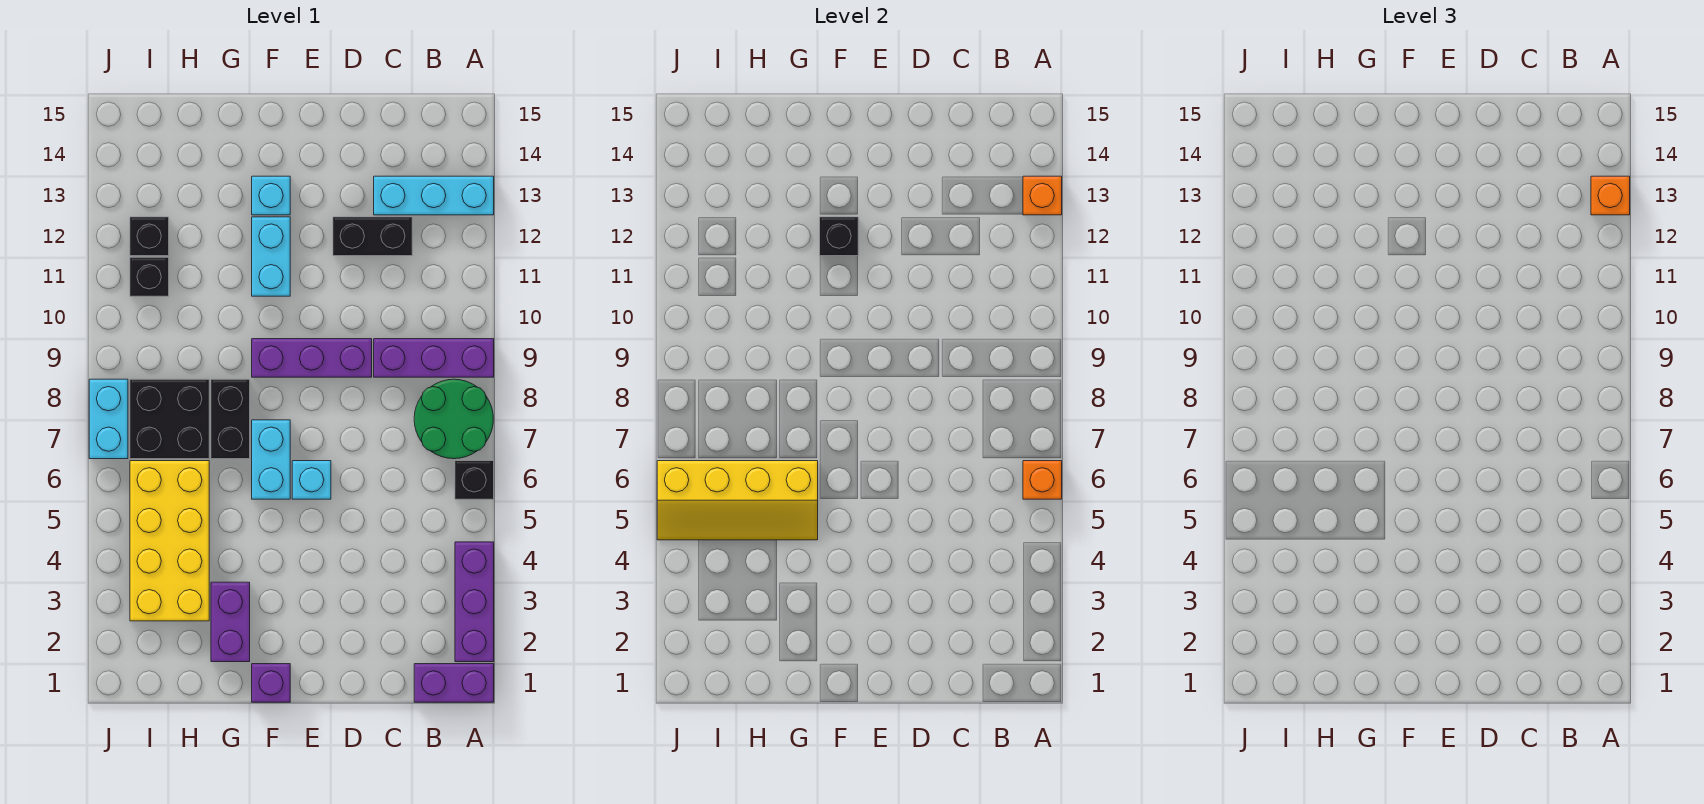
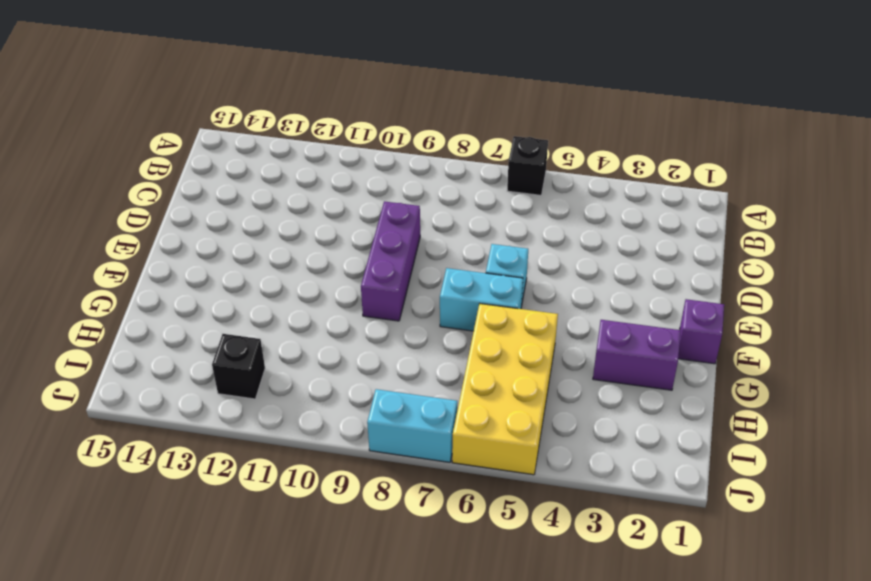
yellow brick G5:J6 level 1 -> yellow brick H3:I6 level 1
none -> purple brick A1:B1 level 1
none -> purple brick A2:A4 level 1
none -> green round brick A7:B8 level 1

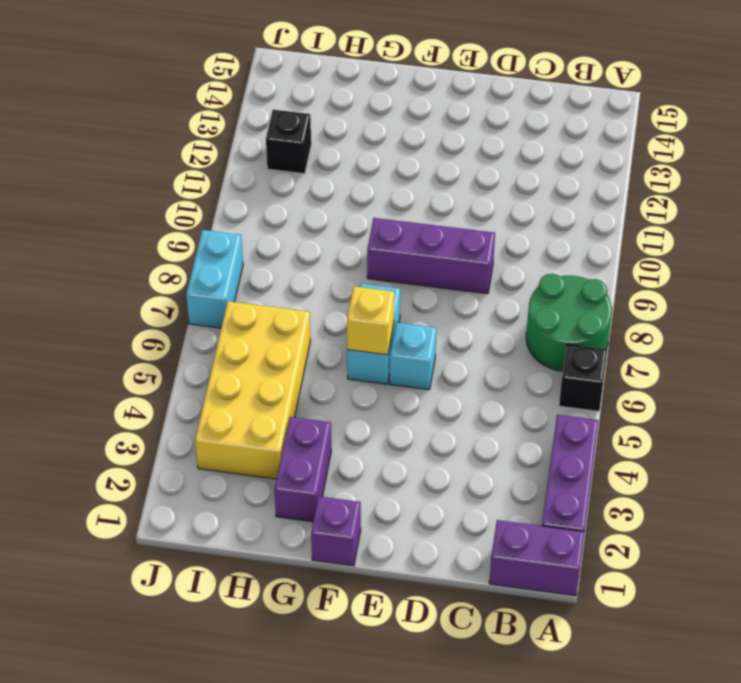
yellow brick F6 level 2 -> none
none -> purple brick A9:C9 level 1
none -> cyan brick A13:C13 level 1
none -> black brick C12:D12 level 1

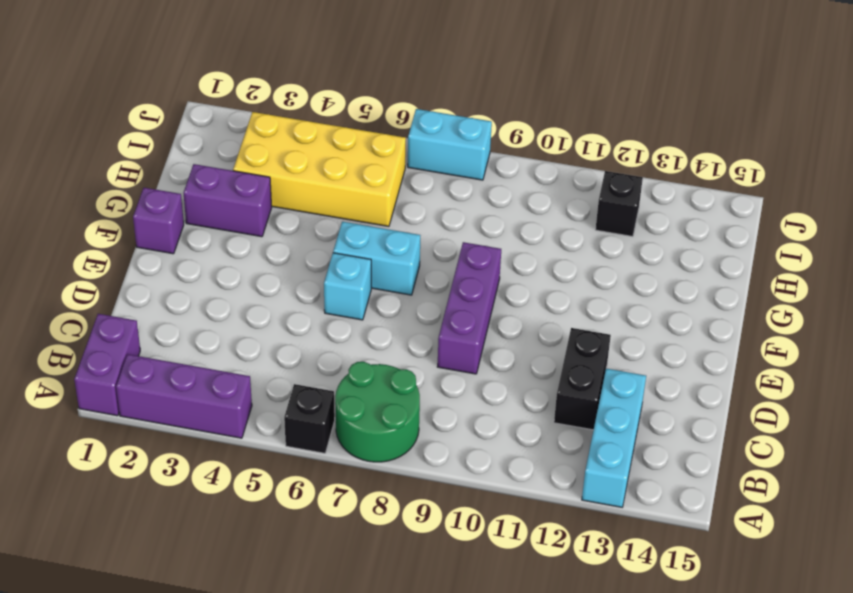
none -> purple brick A9:C9 level 1
none -> cyan brick F11:F12 level 1
none -> cyan brick F13 level 1

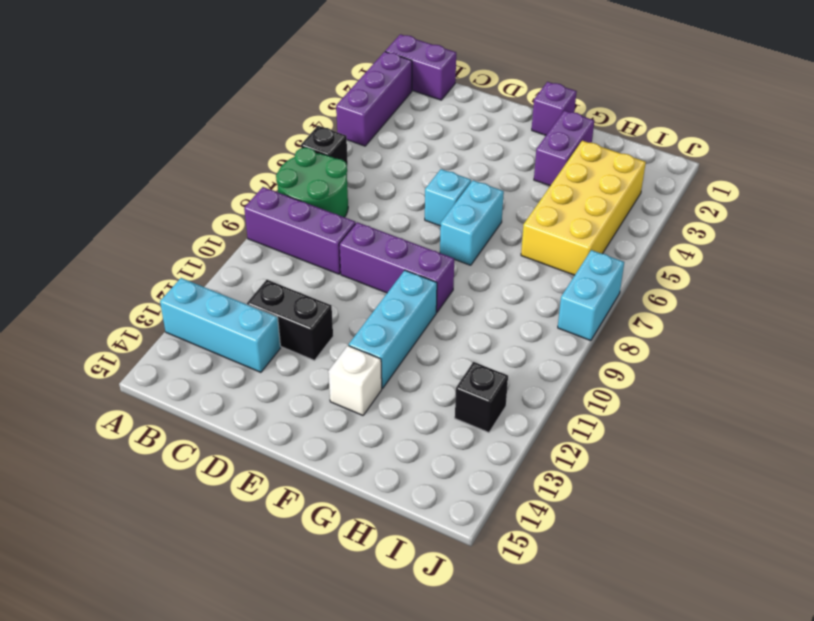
cyan brick F10:F12 level 1 -> cyan brick F11:F12 level 1
white brick F13 level 1 -> cyan brick F13 level 1
none -> black brick G7:G8 level 1
none -> black brick H7:I8 level 1
none -> black brick I11 level 1

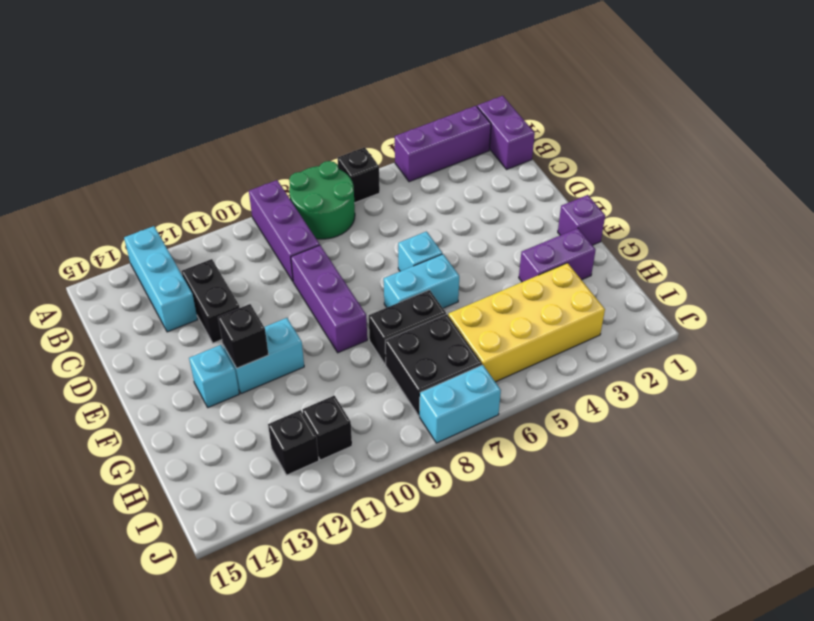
none -> orange brick A6 level 2
none -> orange brick A13 level 2
none -> yellow slope G5:J6 level 2 top 6

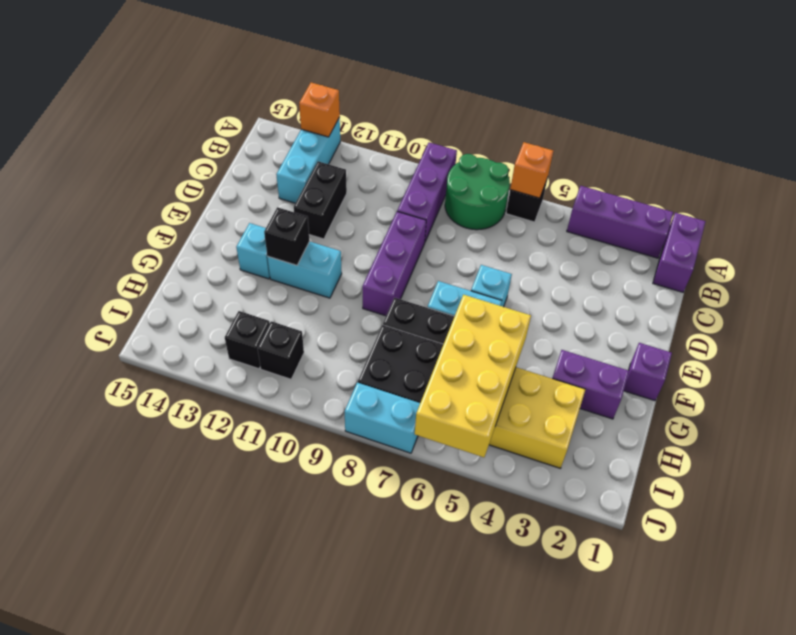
yellow brick G5:J6 level 2 -> yellow slope G5:J6 level 2 top 6
none -> orange brick A13 level 3

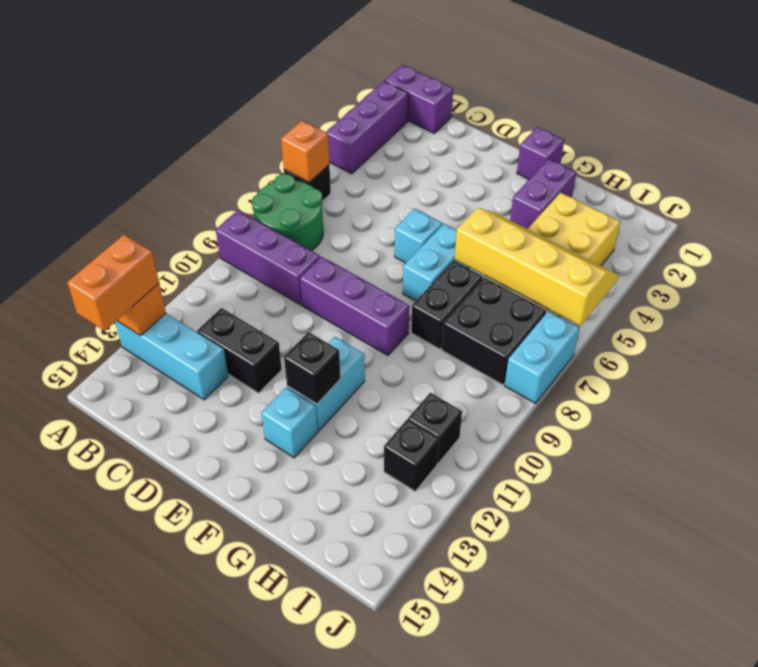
orange brick A13:A14 level 3 -> orange brick A13 level 3

